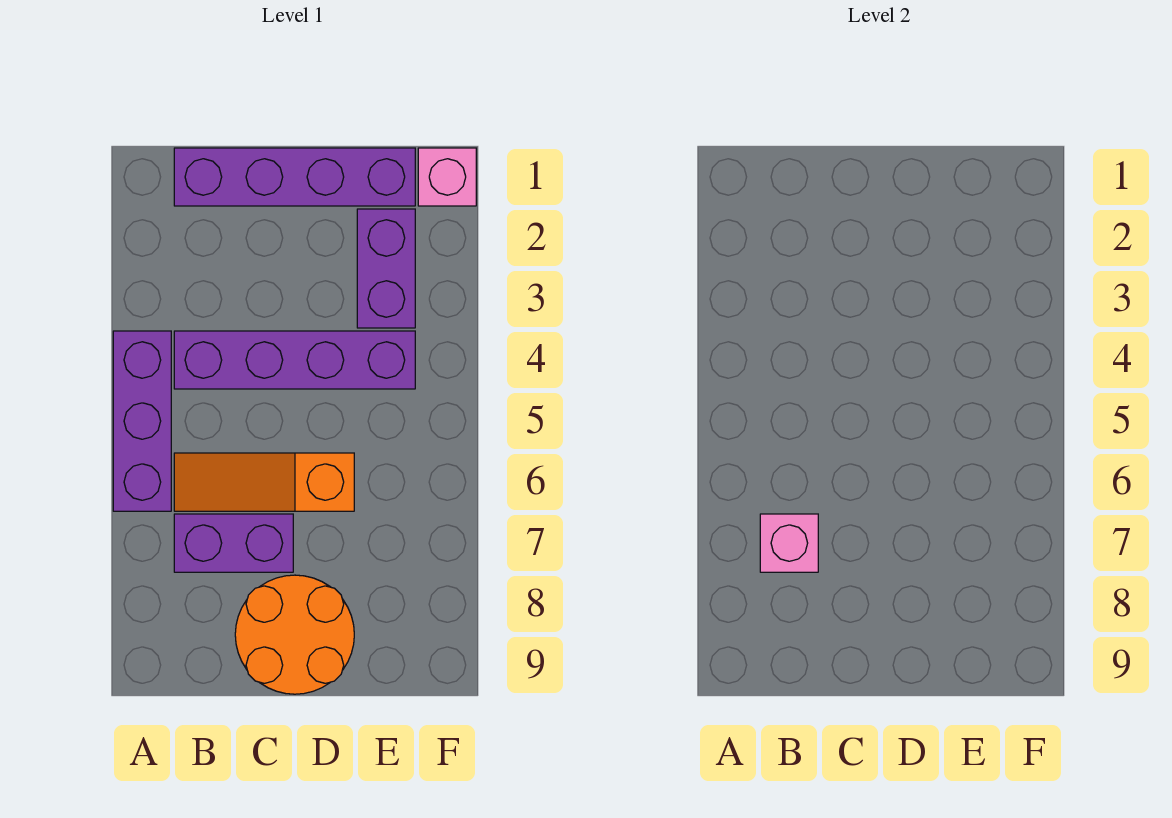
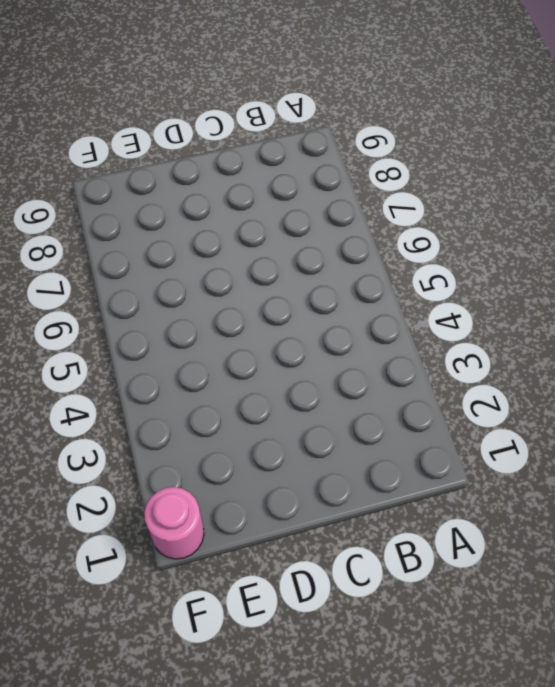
pink round brick F1 level 1 -> pink brick F1 level 1
none -> purple brick A4:A6 level 1
none -> purple brick B1:E1 level 1

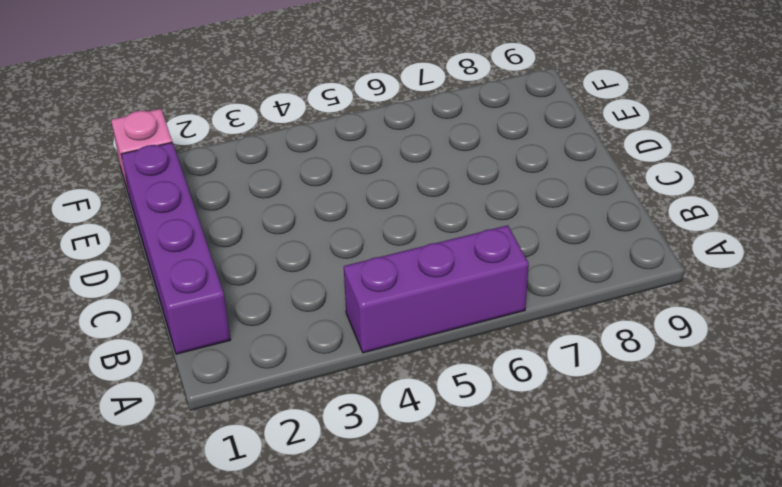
none -> purple brick B4:E4 level 1
none -> orange slope B6:D6 level 1 top D

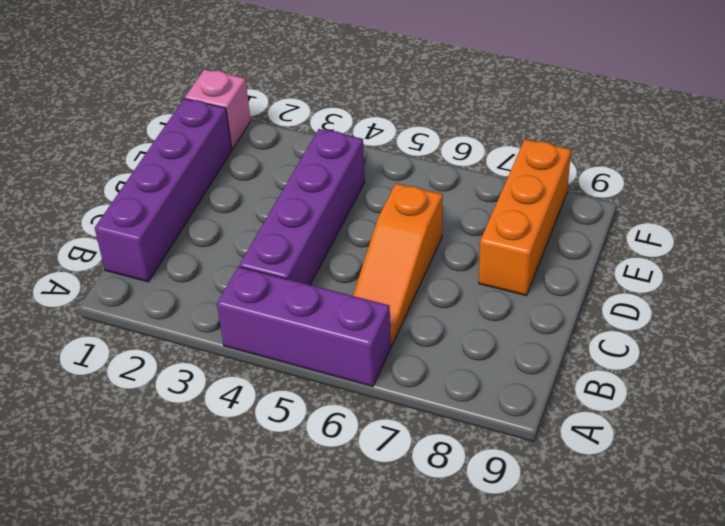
orange brick D8:F8 level 1 -> orange round brick C8:D9 level 1
none -> purple brick B7:C7 level 1
none -> purple brick E2:E3 level 1

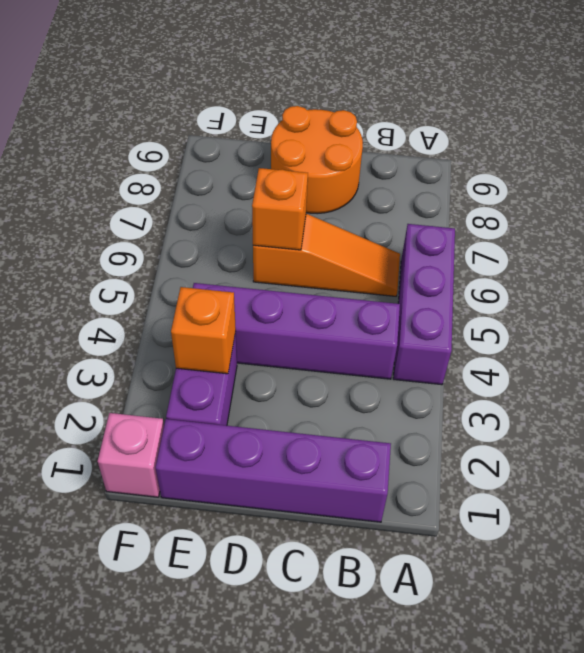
orange brick D6 level 2 -> none
orange brick E3 level 2 -> none
none -> purple brick B7:C7 level 1
none -> pink brick B7 level 2

